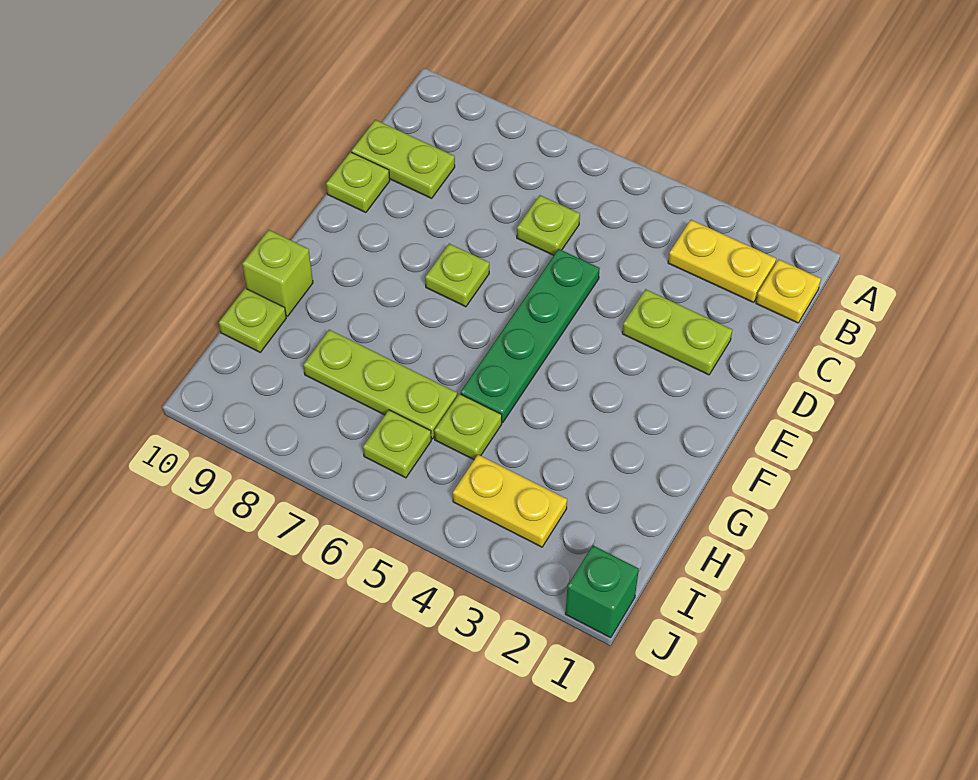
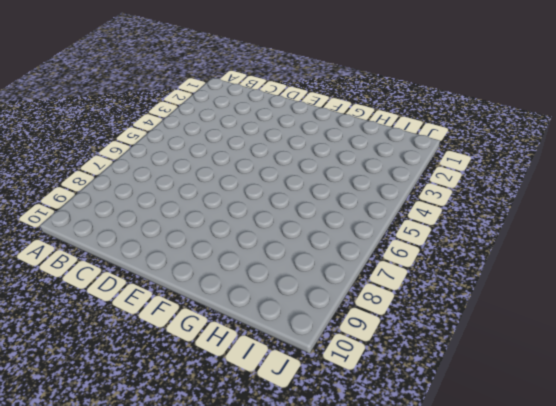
none -> yellow plate B1 level 1
none -> yellow plate B2:B3 level 1
none -> lime plate C6 level 1

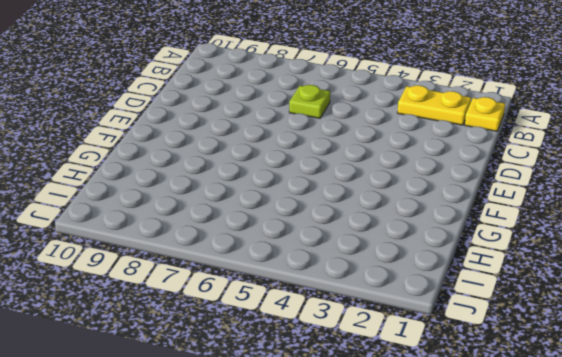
none -> lime plate C9:C10 level 1
none -> lime plate D2:D3 level 1
none -> green plate D5:G5 level 1

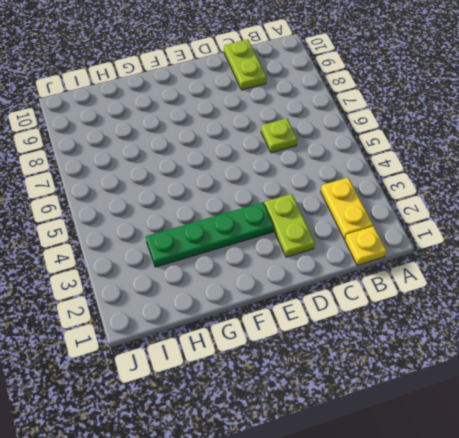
green plate E3:H3 level 1 -> green plate D5:G5 level 1
none -> lime plate D10 level 1
none -> lime plate E7 level 1
none -> lime brick G10 level 1

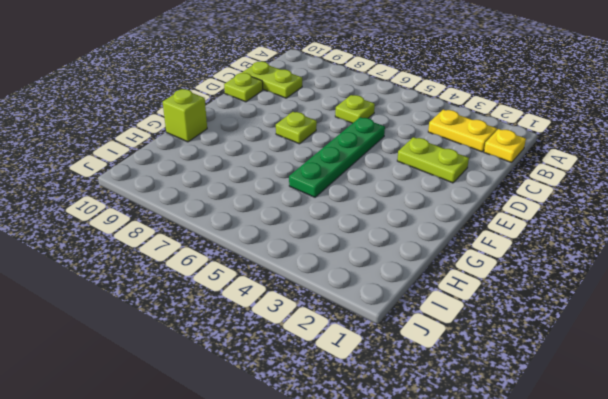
none -> lime plate H5 level 1
none -> lime plate H6:H8 level 1
none -> lime plate H10 level 1

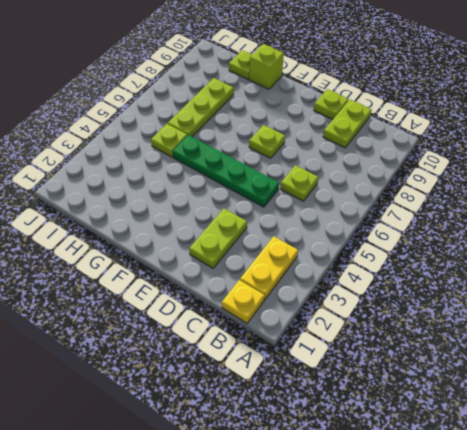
none -> yellow plate I3:I4 level 1
none -> lime plate I6 level 1
none -> green brick J1 level 1

